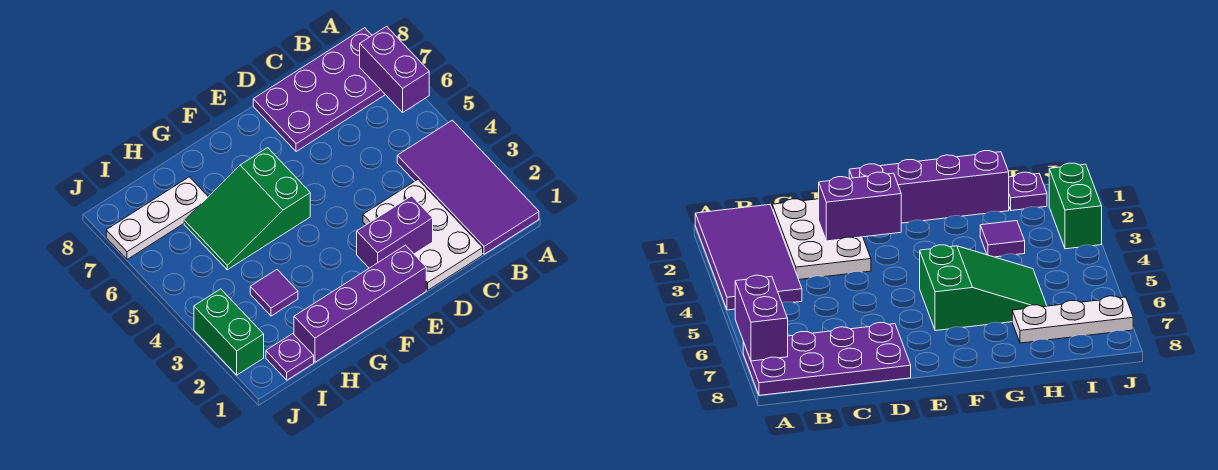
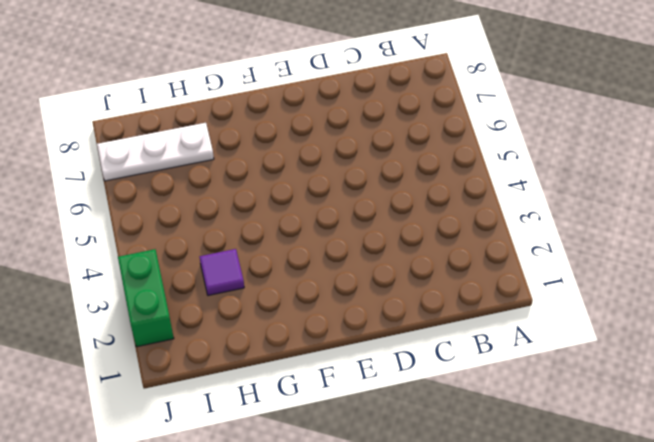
none -> purple tile A1:B4 level 1
none -> purple plate A7:D8 level 1

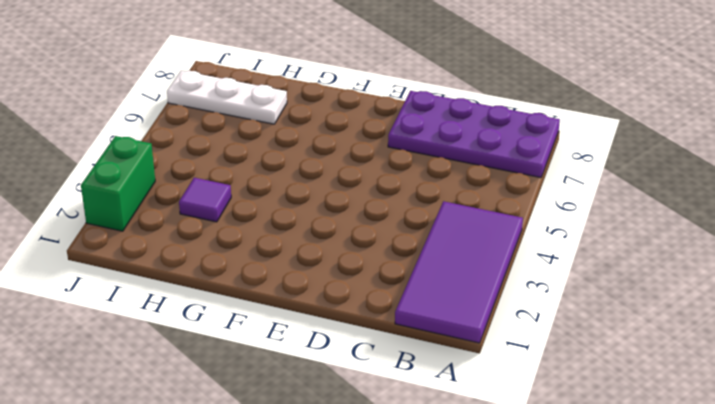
none -> white plate C1:D3 level 1
none -> purple brick E1:H1 level 1

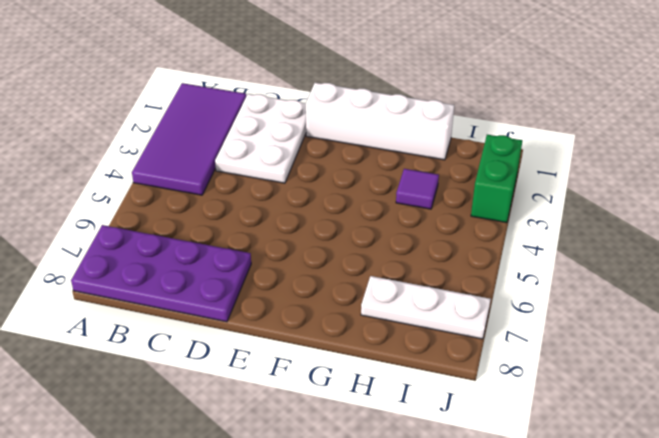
white brick E1:H1 level 1 -> purple brick E1:H1 level 1
none -> green slope F5:H6 level 1 top F
none -> purple plate I1 level 1

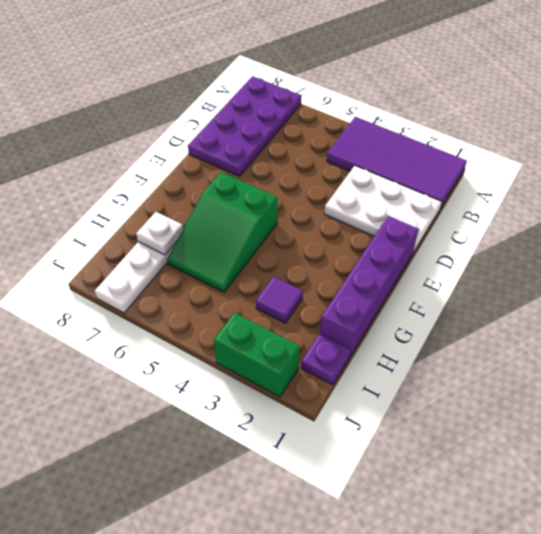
white plate H7 level 2 -> none
none -> purple brick A6:A7 level 2
none -> purple brick D2:E2 level 2

